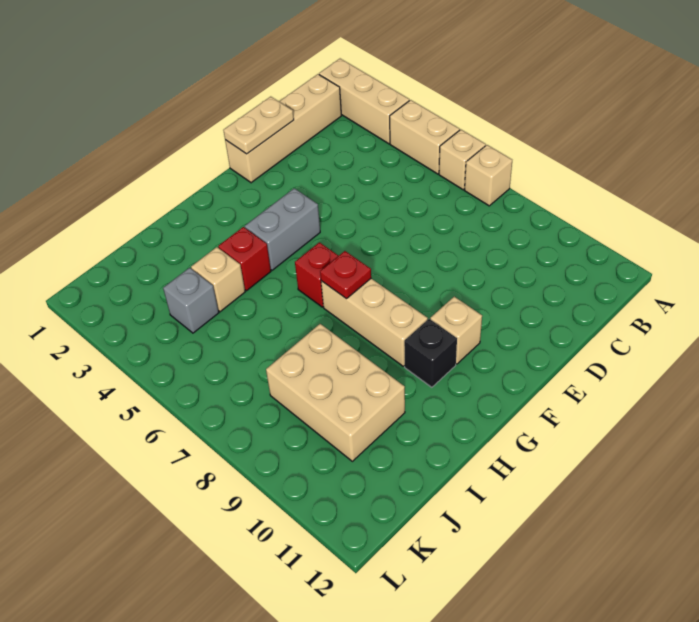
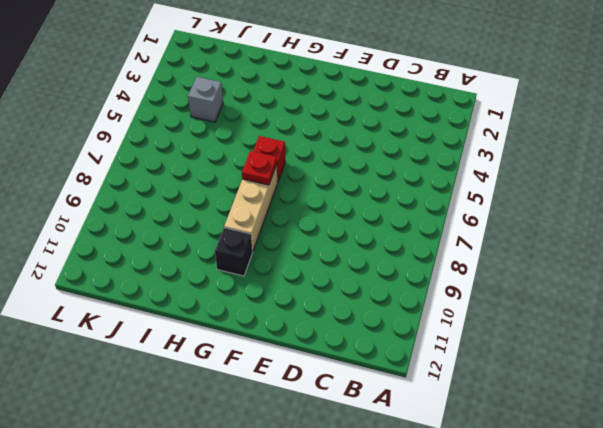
none -> tan brick A1:A3 level 1
none -> tan brick A4:A5 level 1
none -> tan brick A6 level 1

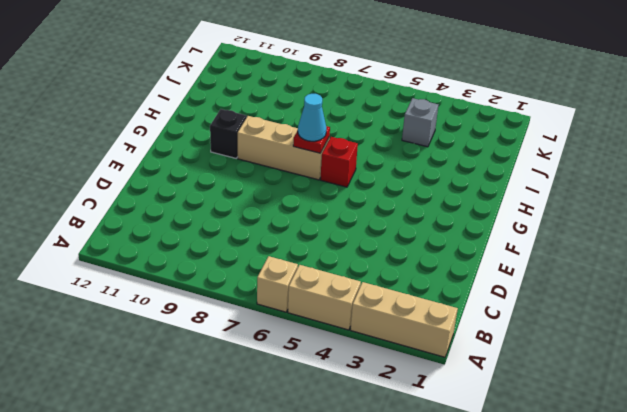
cyan cone G7 level 3 -> none
none -> tan brick A7 level 1
none -> tan brick B1:E1 level 1
none -> grey brick F4:G4 level 1

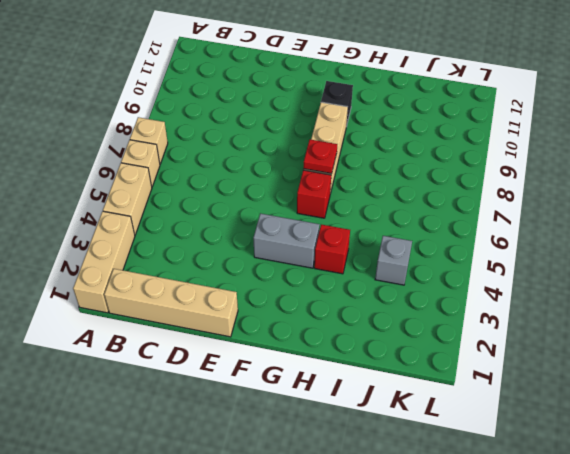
none -> tan brick F10 level 1
none -> tan brick I4 level 1
none -> tan brick I8:J10 level 1

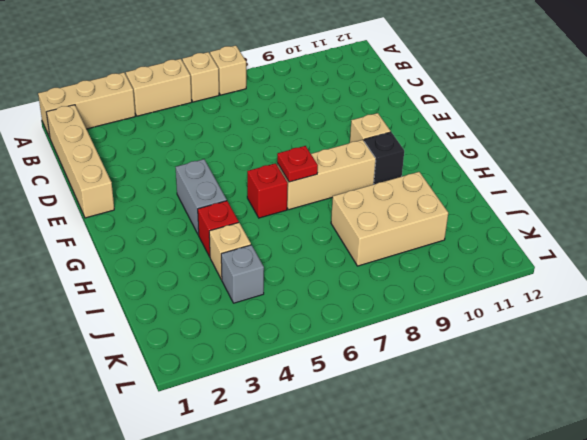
none -> tan plate D1:E1 level 2

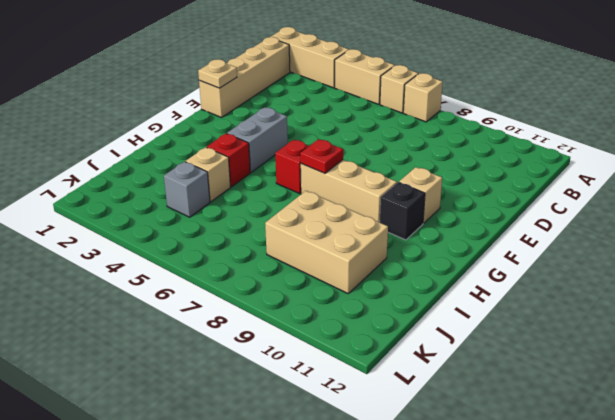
tan plate E1 level 2 -> tan plate D1:E1 level 2

